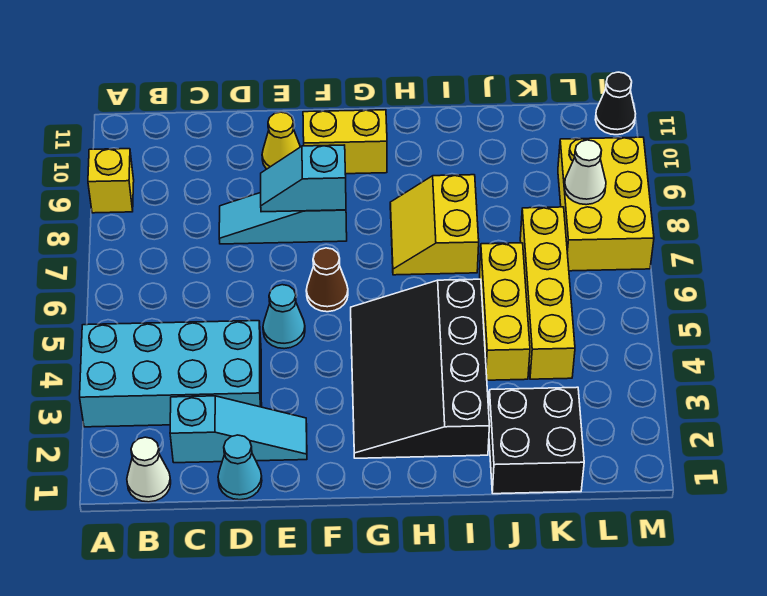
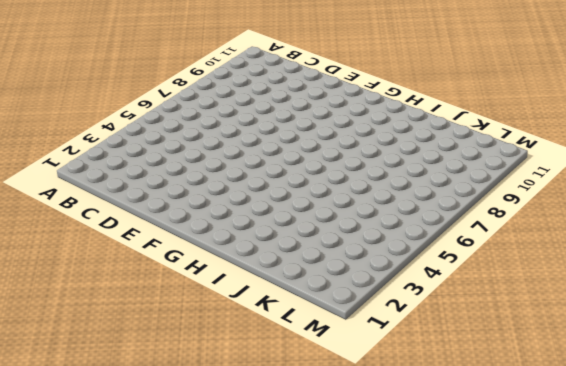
none -> cyan brick A3:D4 level 1
none -> yellow brick A9 level 1
none -> white cone B1 level 1

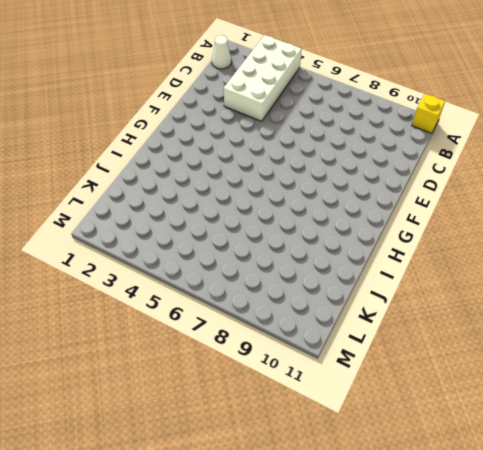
white brick A3:D4 level 1 -> cyan brick A3:D4 level 1
yellow brick A11 level 1 -> yellow brick A9 level 1
none -> cyan slope C2:E2 level 1 top C
none -> cyan cone D1 level 1
none -> cyan slope D8:F8 level 1 top F

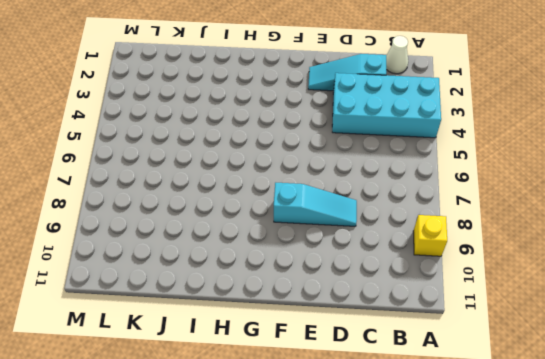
none -> cyan cone D1 level 1
none -> cyan cone E5 level 1
none -> yellow cone E10 level 1

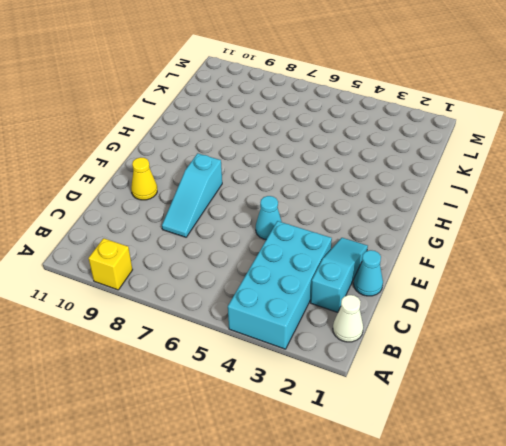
none -> brown cone F6 level 1
none -> yellow brick F10:G10 level 1
none -> black slope G2:I5 level 1 top I

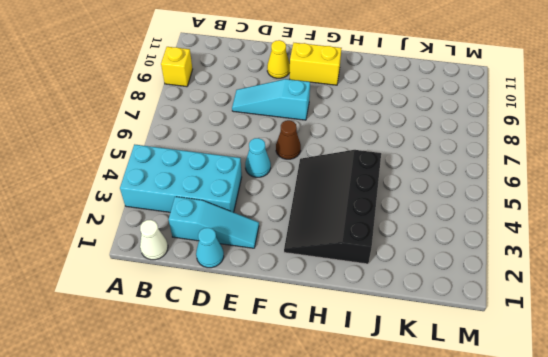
none -> yellow slope H7:I8 level 1 top I
none -> black brick J1:K2 level 1
none -> yellow brick J4:J6 level 1

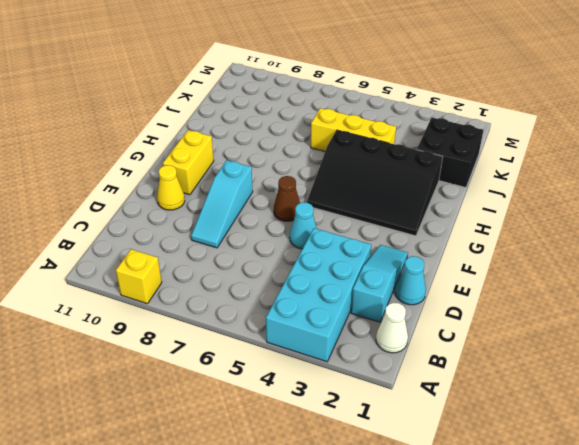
none -> yellow slope H7:I8 level 1 top I
none -> yellow brick K4:K7 level 1
none -> yellow brick L7:M9 level 1

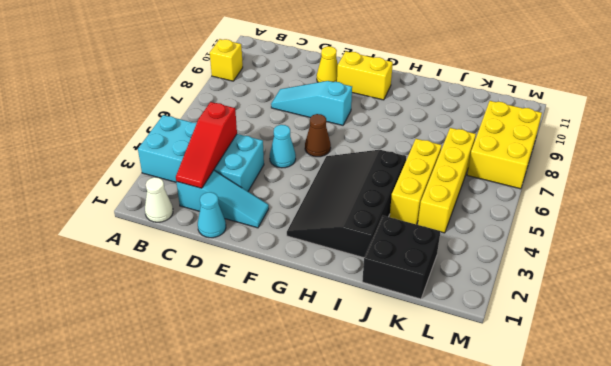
red slope C2:C4 level 2 top 4 -> none
none -> yellow slope H7:I8 level 1 top I
none -> black cone M11 level 1
none -> cyan slope E8:F8 level 2 top F

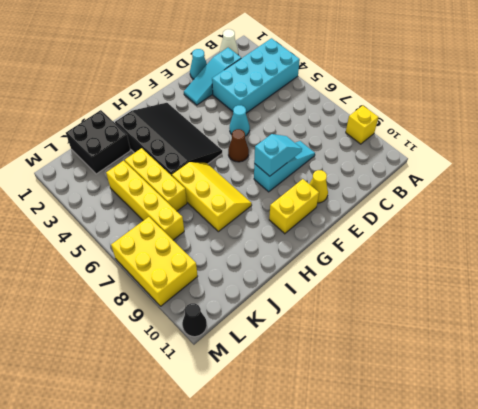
yellow slope H6:I8 level 1 top I -> yellow slope H7:I8 level 1 top I
none -> white cone L8 level 2

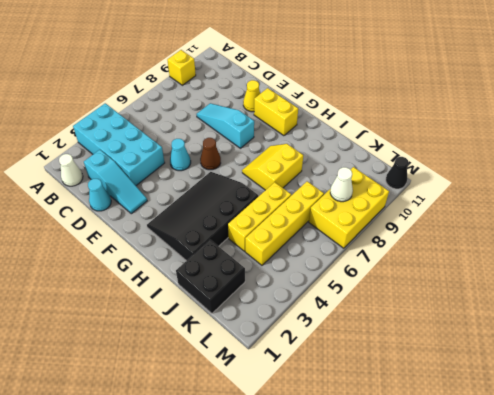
none -> cyan slope E8:F8 level 2 top F

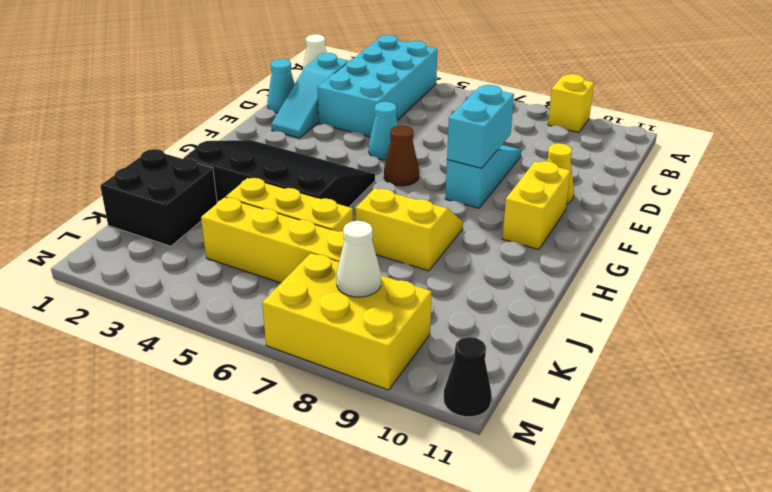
cyan brick E8:F8 level 2 -> cyan slope E8:F8 level 2 top F

